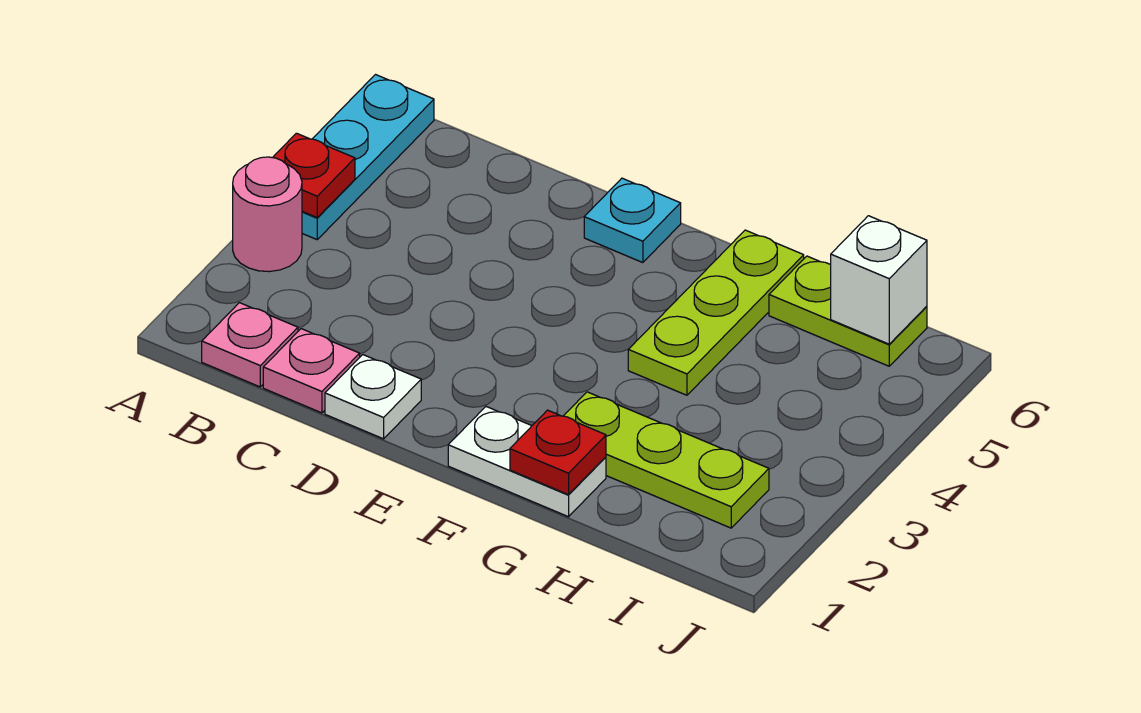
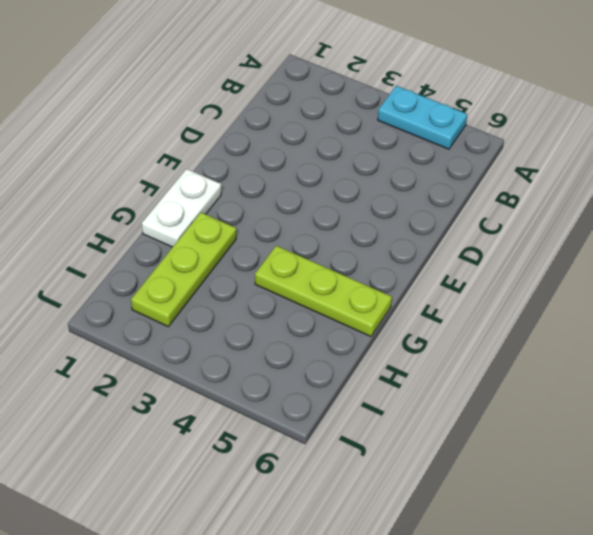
cyan plate A4:A5 level 1 -> cyan plate A4:A6 level 1
none -> pink round brick A3 level 1
none -> pink plate B1 level 1
none -> pink plate C1 level 1

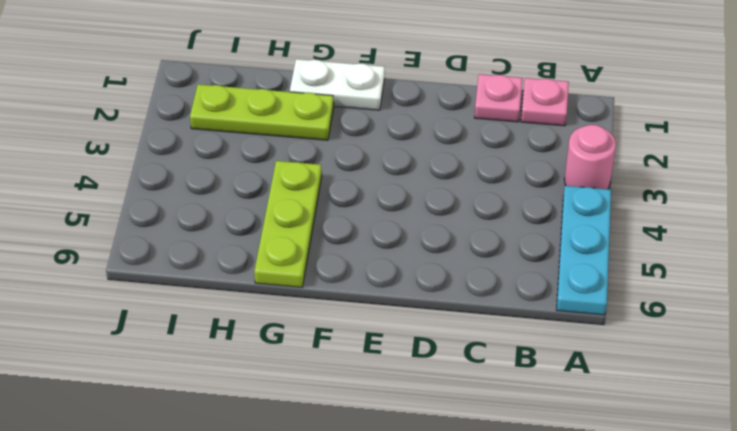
none -> white plate D1 level 1
none -> cyan plate E6 level 1
none -> lime plate H6:I6 level 1

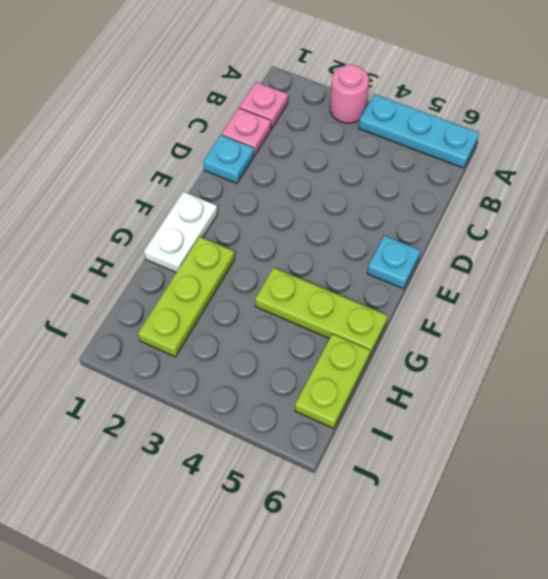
cyan plate D1 level 1 -> white plate D1 level 1
none -> red plate A4 level 2
none -> red plate G1 level 2
none -> white brick I6 level 2

